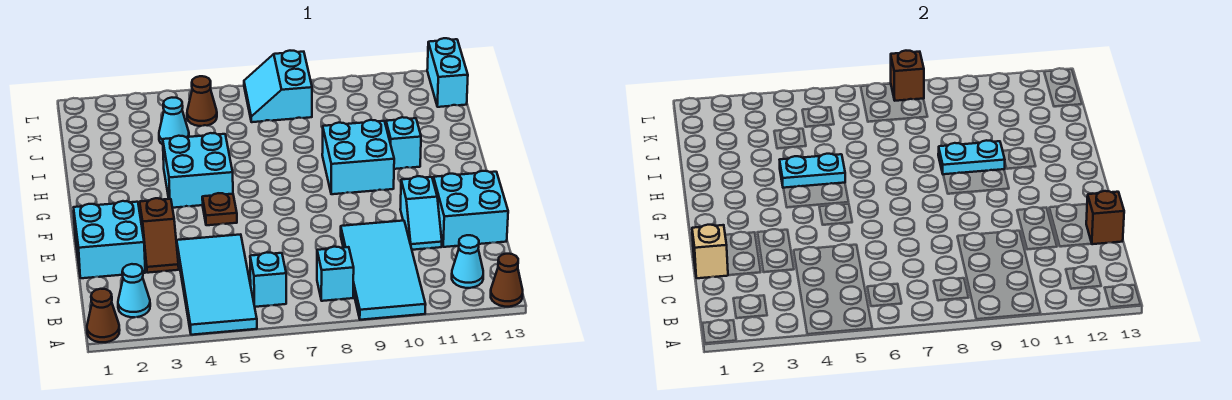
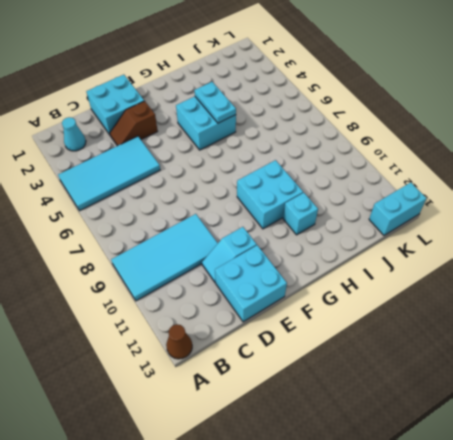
none -> brown cone A1 level 1
none -> cyan brick B6 level 1
none -> cyan brick B8 level 1

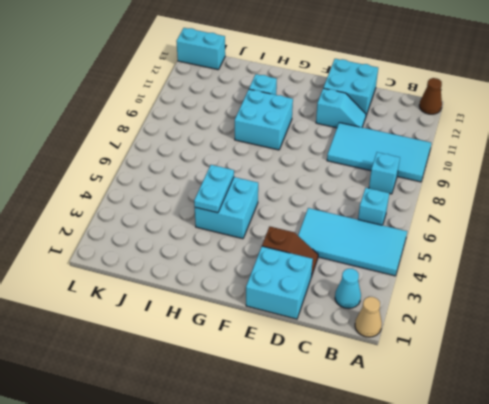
tan cone A1 level 1 -> brown cone A1 level 1
none -> cyan cone B12 level 1
none -> brown plate F5 level 1
none -> cyan cone J4 level 1

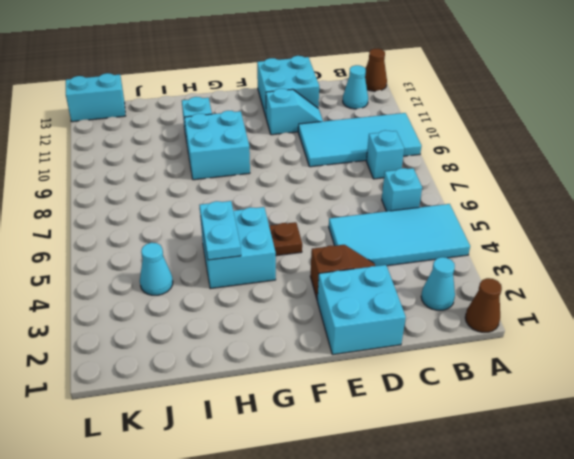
none -> brown cone K5 level 1
none -> cyan slope K7:L8 level 1 top 8
none -> tan brick D1 level 2

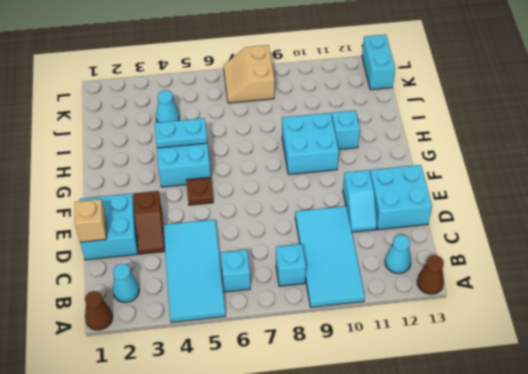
tan slope K7:L8 level 1 top 8 -> cyan slope K7:L8 level 1 top 8
none -> brown cone K5 level 1
none -> brown brick D13 level 2
none -> cyan plate H9:H10 level 2

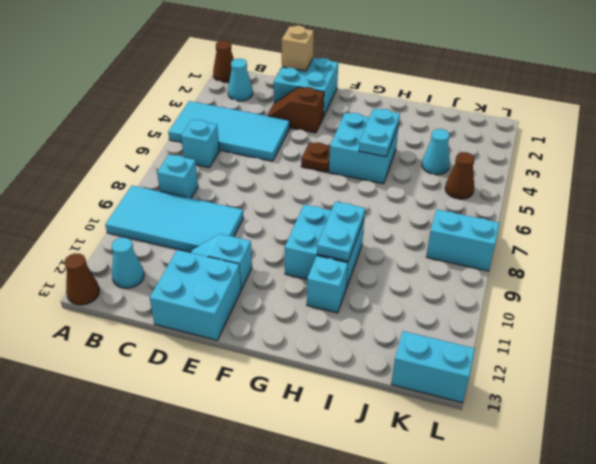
none -> brown brick D13 level 2
none -> brown brick L8 level 2

